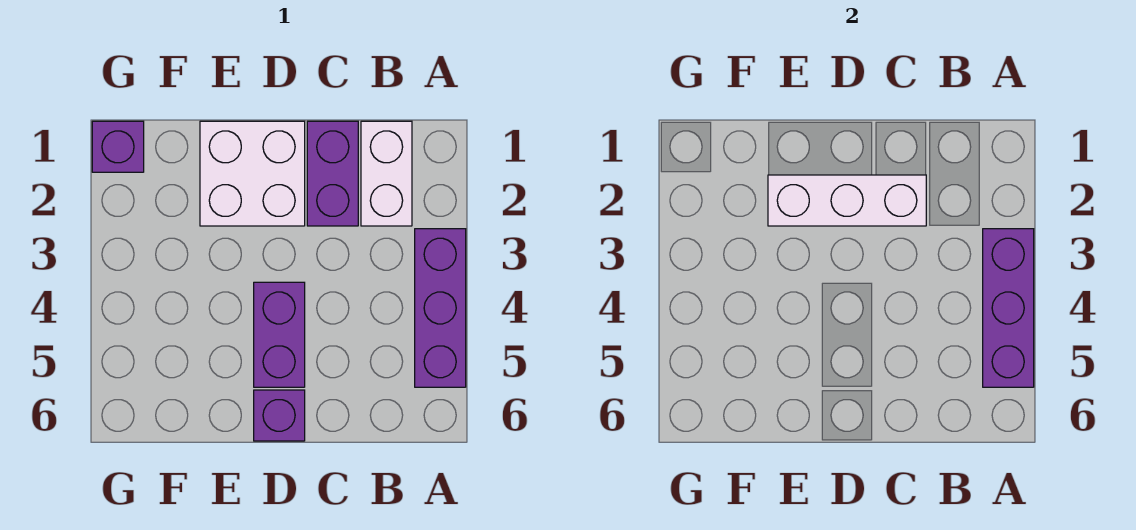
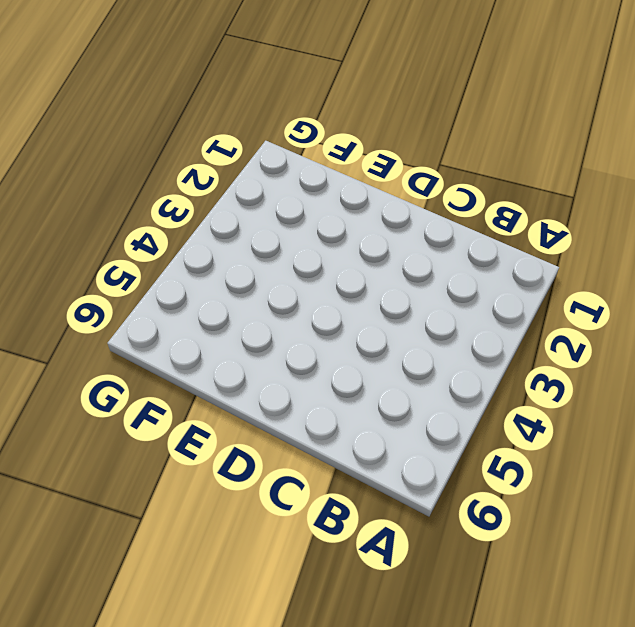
none -> purple brick A3:A5 level 1
none -> white brick B1:B2 level 1

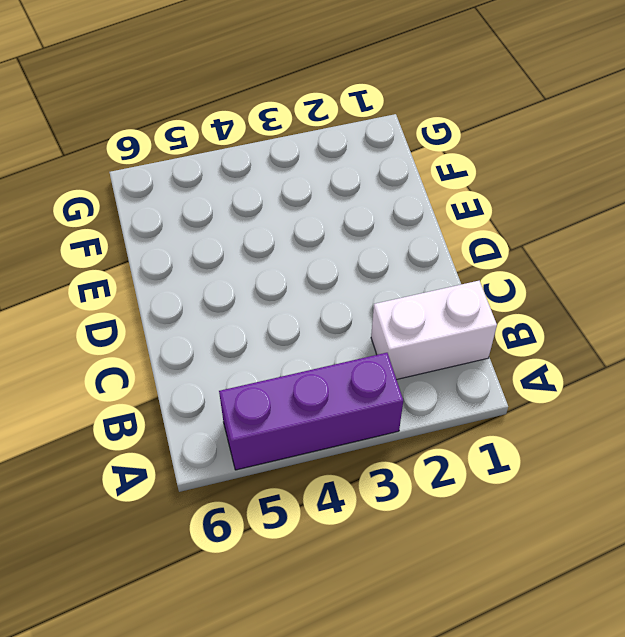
none -> purple brick C1:C2 level 1
none -> white brick D1:E2 level 1

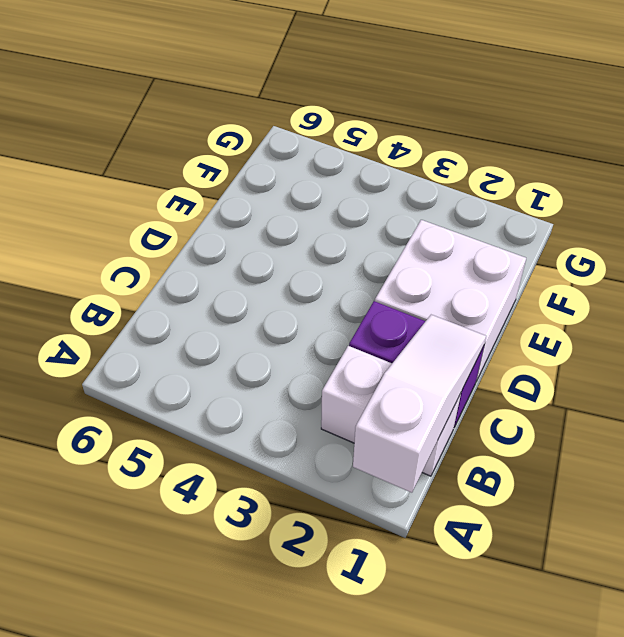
white slope A1:C1 level 2 top A -> none
none -> purple brick A3:A5 level 1
none -> purple brick D4:D5 level 1

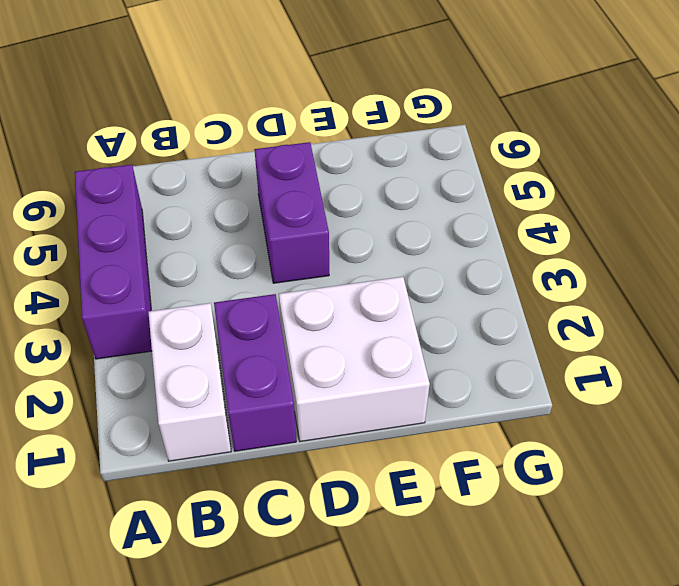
none -> purple brick D6 level 1
none -> purple brick G1 level 1

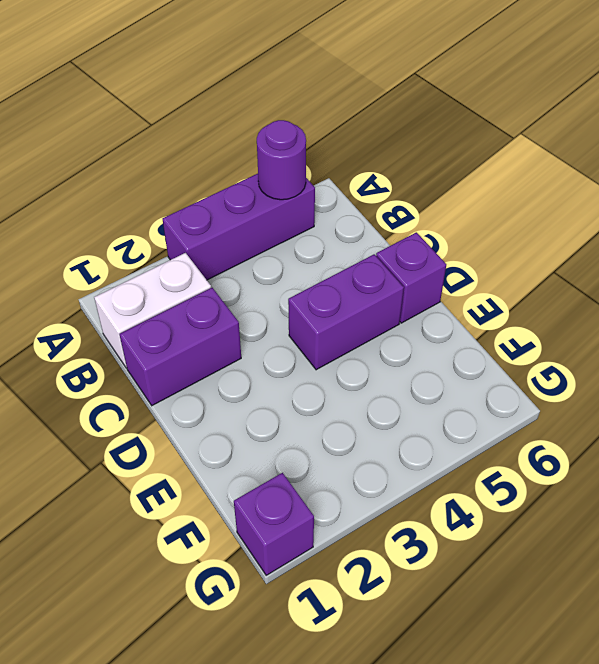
purple round brick A5 level 2 -> purple brick A3:A5 level 2
none -> white brick D1:E2 level 1
none -> white brick C2:E2 level 2

